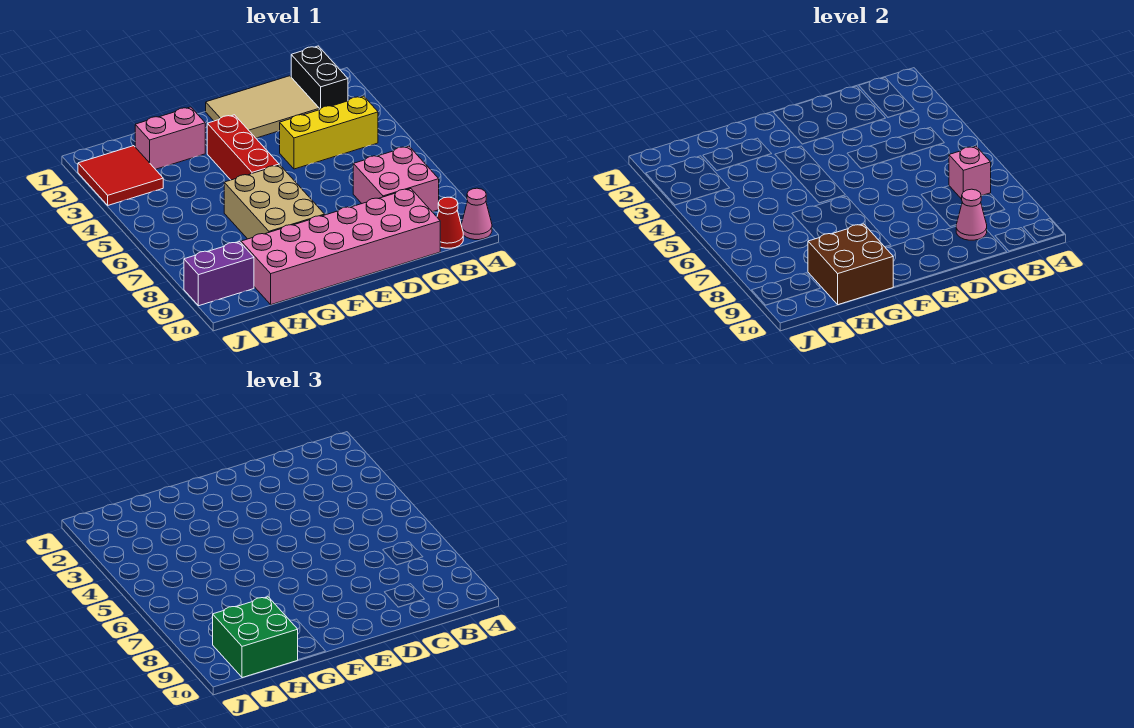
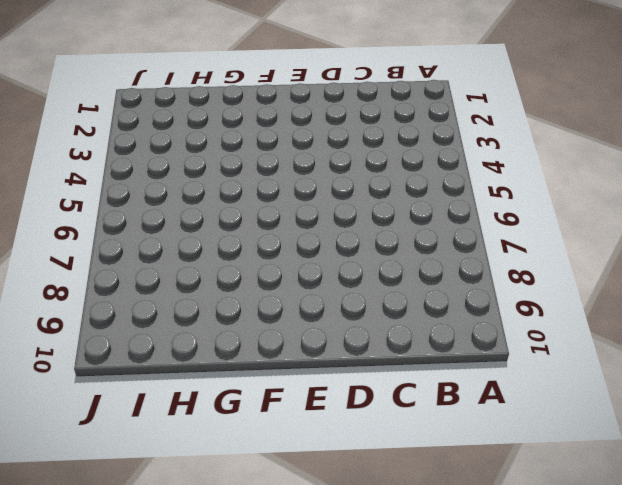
none -> pink cone A10 level 1
none -> black brick B1:B2 level 1
none -> yellow brick B4:D4 level 1

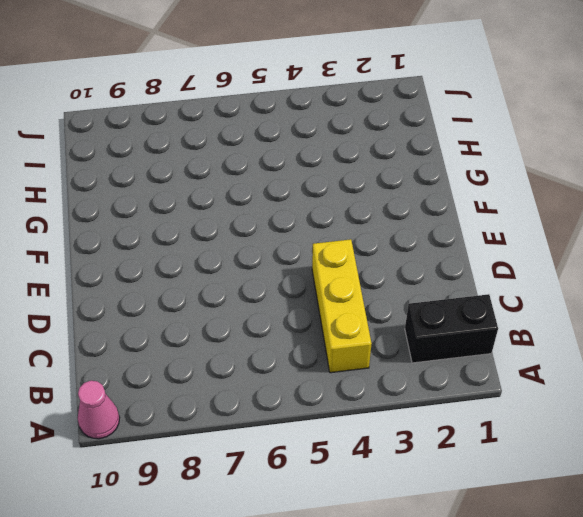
none -> pink brick B7:C8 level 1
none -> red cone B10 level 1
none -> tan tile C1:E2 level 1

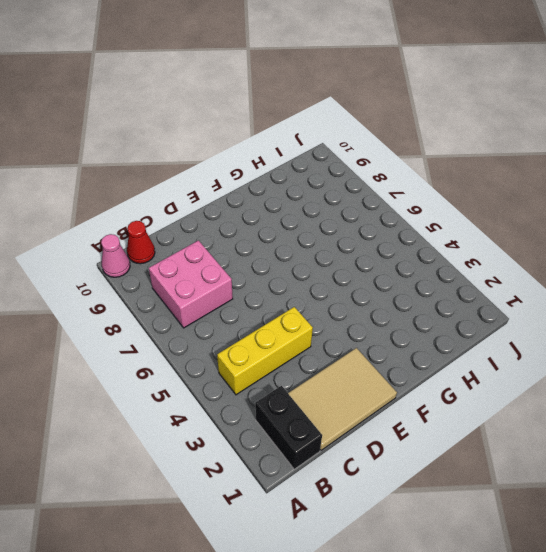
none -> pink brick C9:H10 level 1
none -> red brick F3:F5 level 1
none -> tan brick F6:G8 level 1

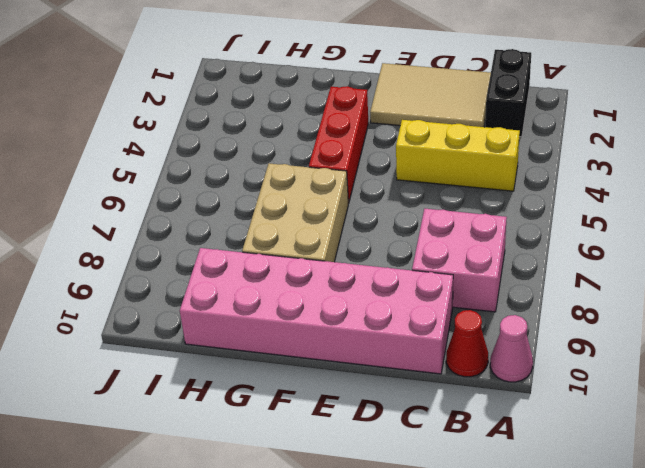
none -> pink brick G2:H2 level 1
none -> red tile I2:J3 level 1
none -> purple brick I9:J9 level 1

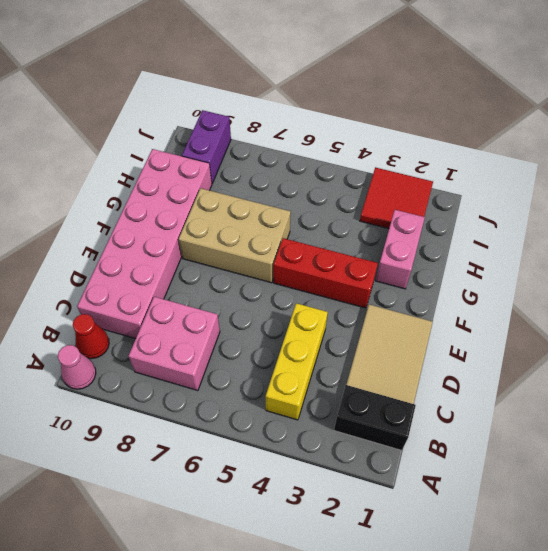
none -> pink brick B7 level 2
none -> pink cone C9 level 2
none -> brown brick G9:H10 level 2

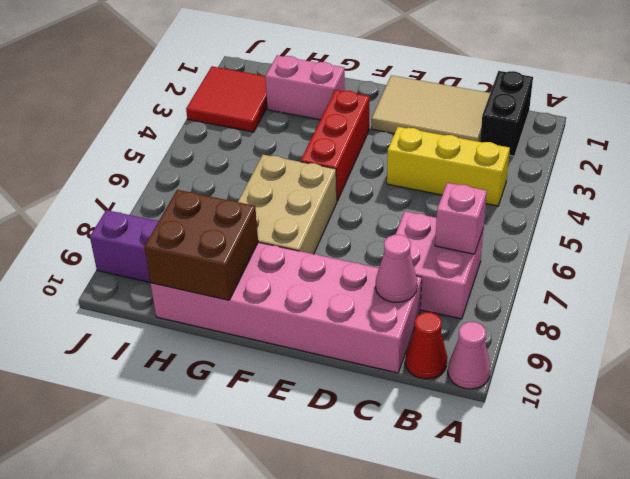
none -> green brick H9:I10 level 3

